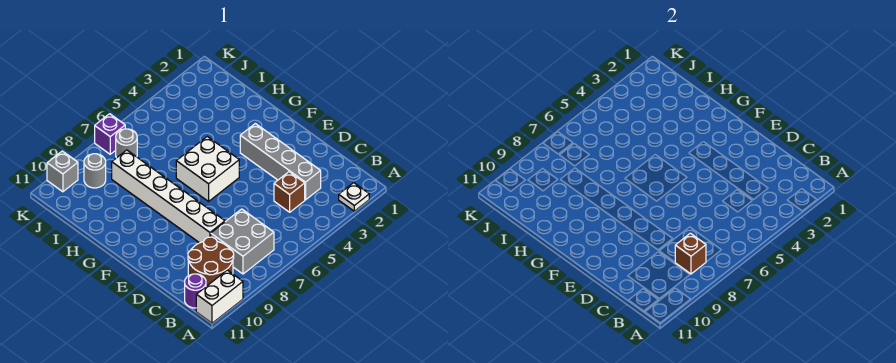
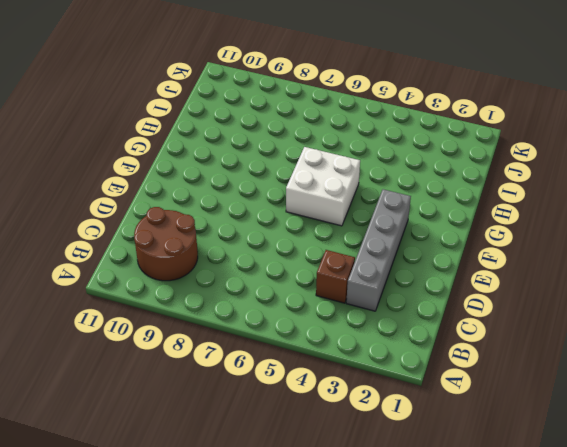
none -> white plate A2 level 1
none -> white brick A10:A11 level 1
none -> grey brick B7:C8 level 1

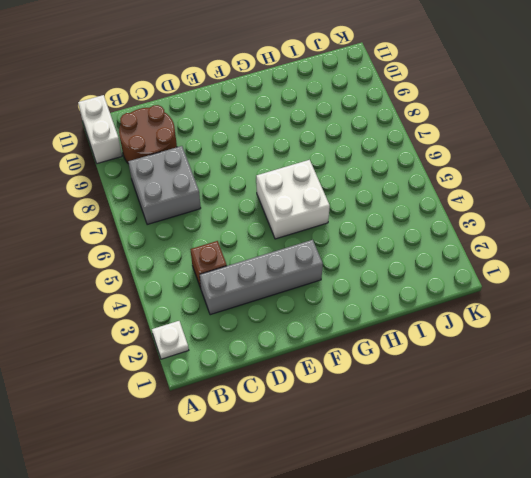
none -> purple round brick B11 level 1
none -> white brick D8:I8 level 1
none -> grey round brick J7 level 1

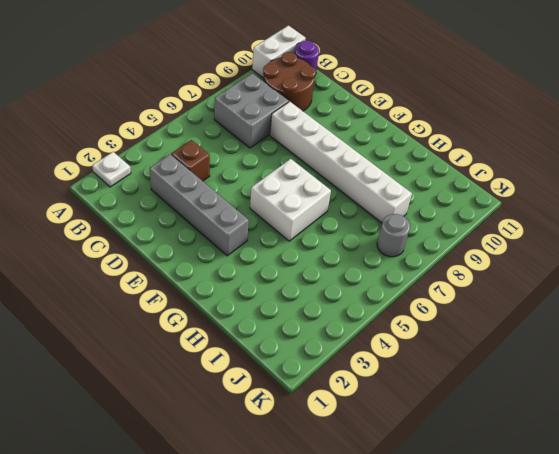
none -> grey round brick J9 level 1
none -> purple brick K7 level 1
none -> grey brick K10 level 1

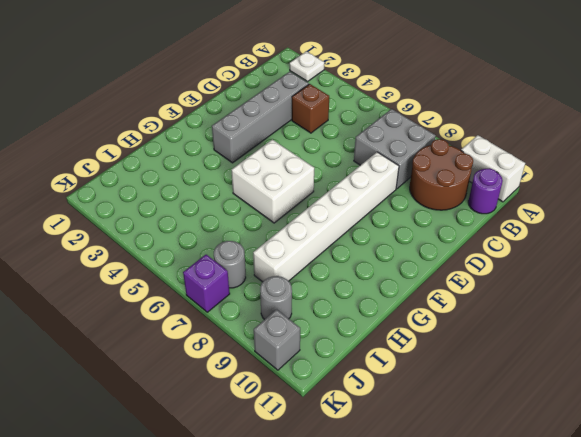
none -> brown brick B8 level 2

